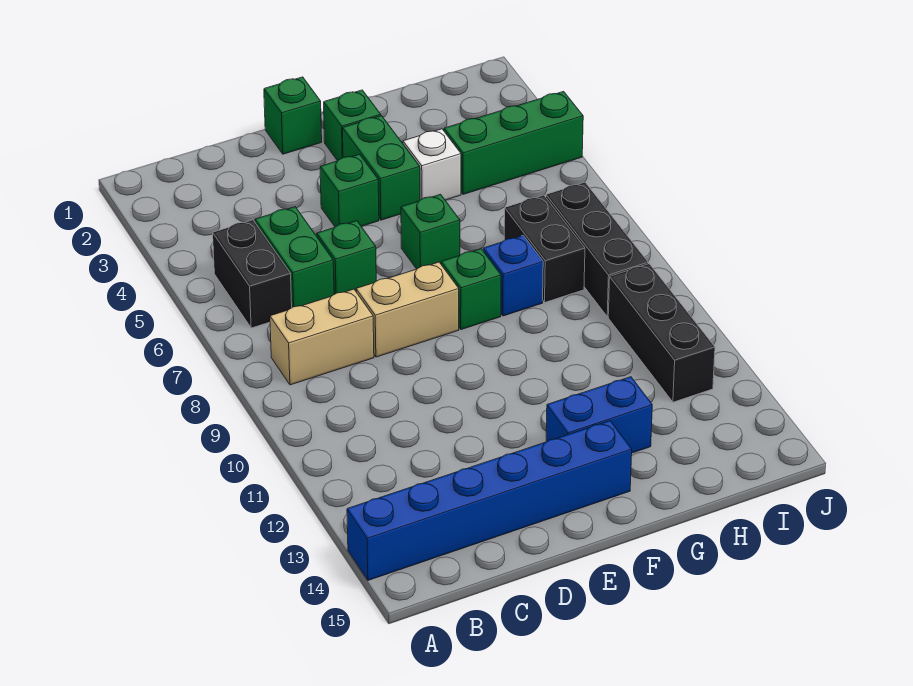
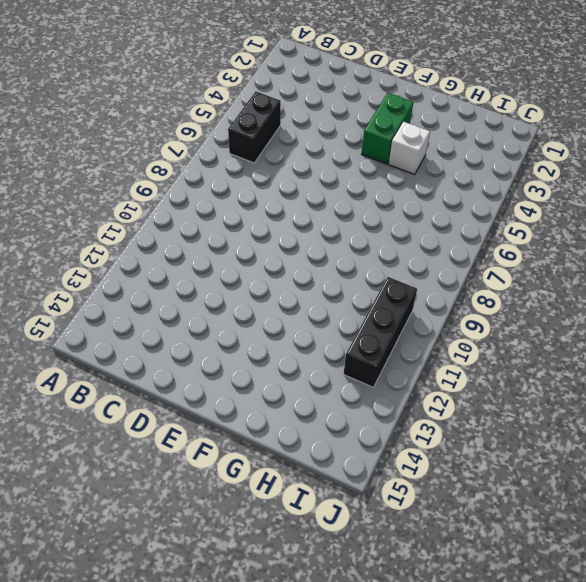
none -> blue brick A14:F14 level 1
none -> tan brick B8:C8 level 1
none -> green brick C5:C6 level 1

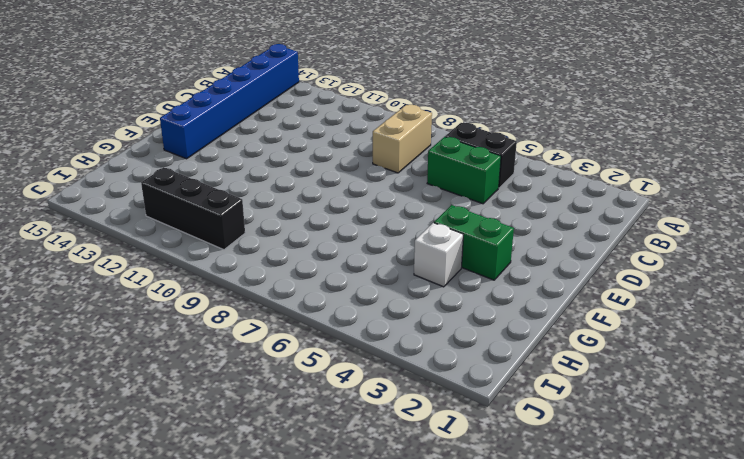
none -> green brick D6 level 1
none -> tan brick D8:E8 level 1
none -> green brick E1 level 1

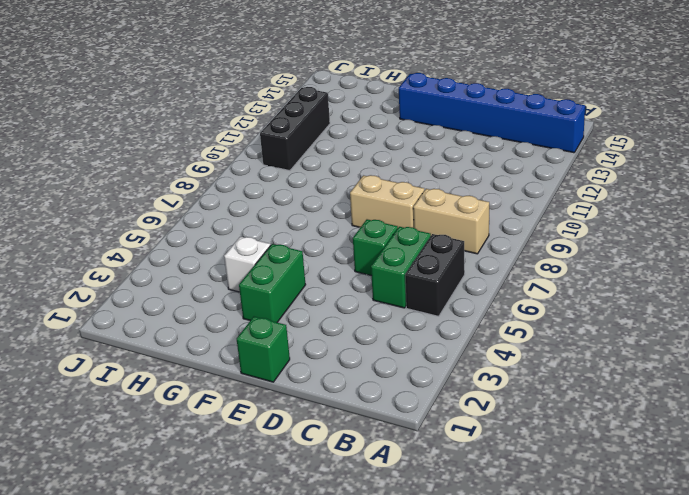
none -> green brick E4 level 1
none -> green brick F2 level 1
none -> green brick F6 level 1

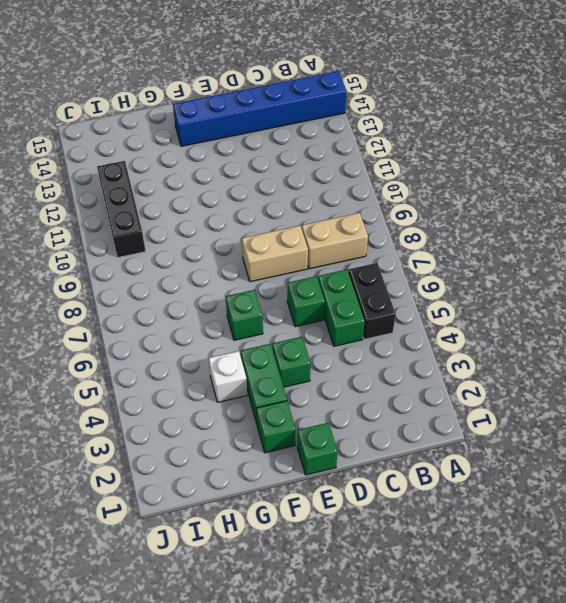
none -> green brick F8 level 1
none -> blue brick F13:G13 level 1
none -> blue brick G8 level 1

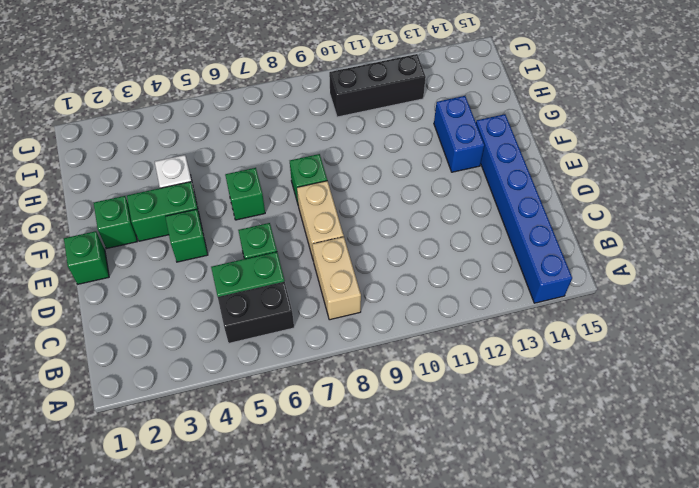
none -> blue brick G8 level 1
none -> green brick H4:J4 level 1
none -> black brick H7:H8 level 1

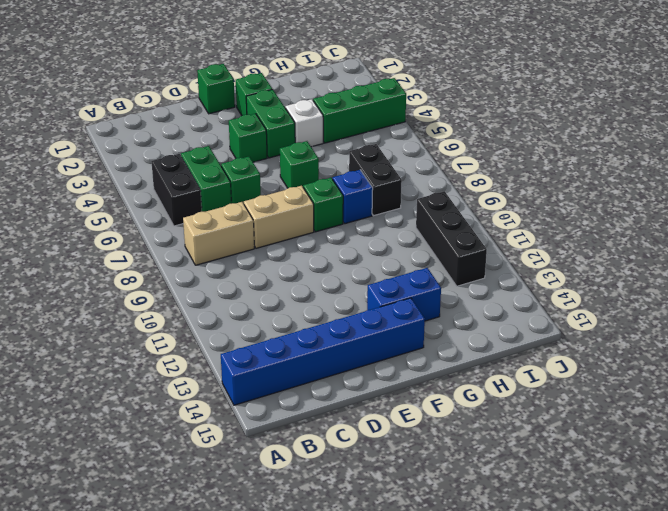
none -> black brick I7:I9 level 1

